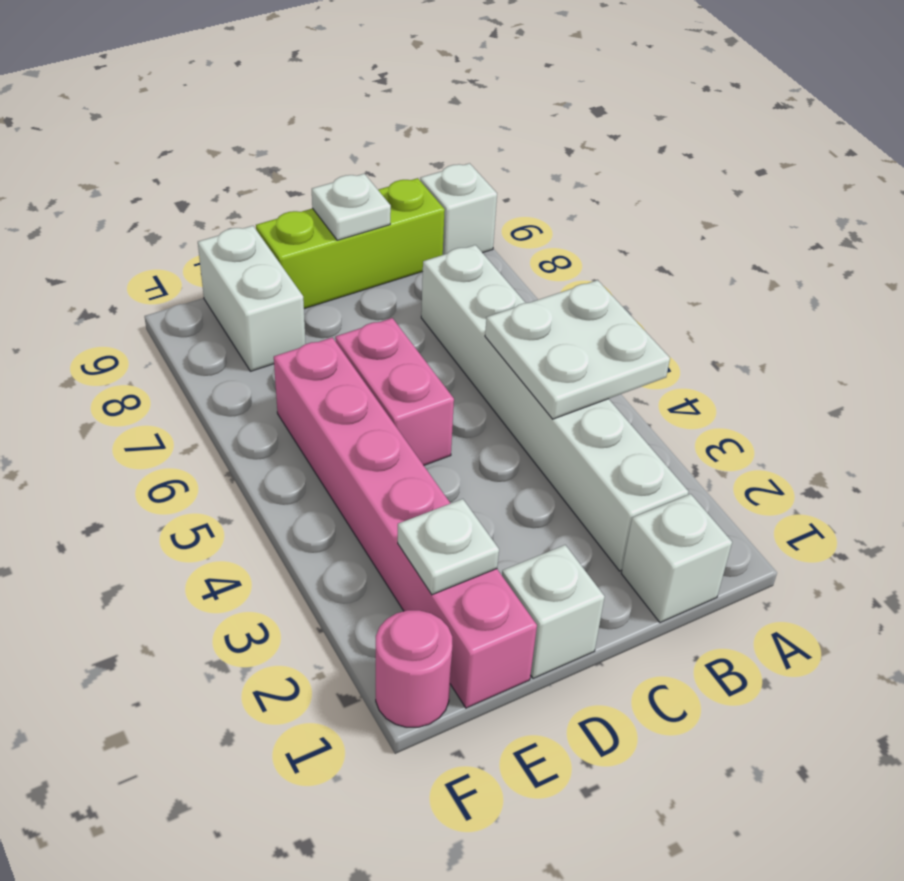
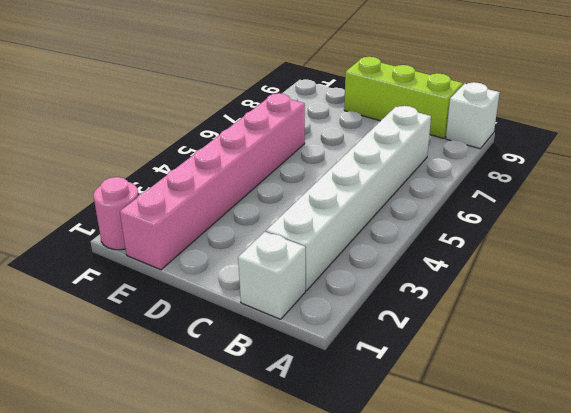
none -> white brick D1 level 1
none -> pink brick D5:D6 level 1
none -> white brick E8:E9 level 1

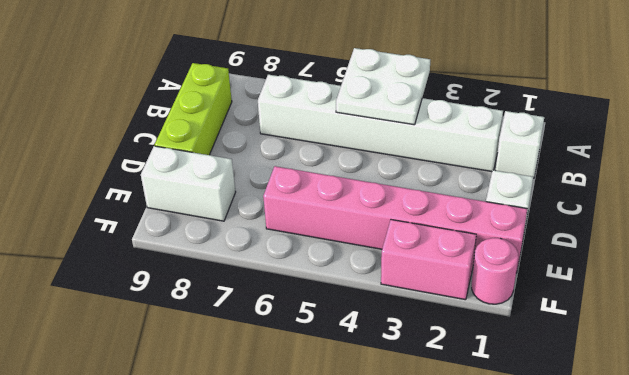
pink brick F2:F3 level 1 -> pink brick D5:D6 level 1
none -> white brick A9 level 1
none -> white plate C9 level 2
none -> white plate E2 level 2

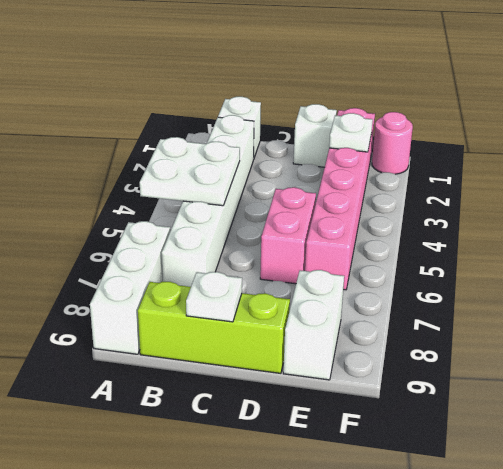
white brick A7:A9 level 1 -> white brick A9 level 1

